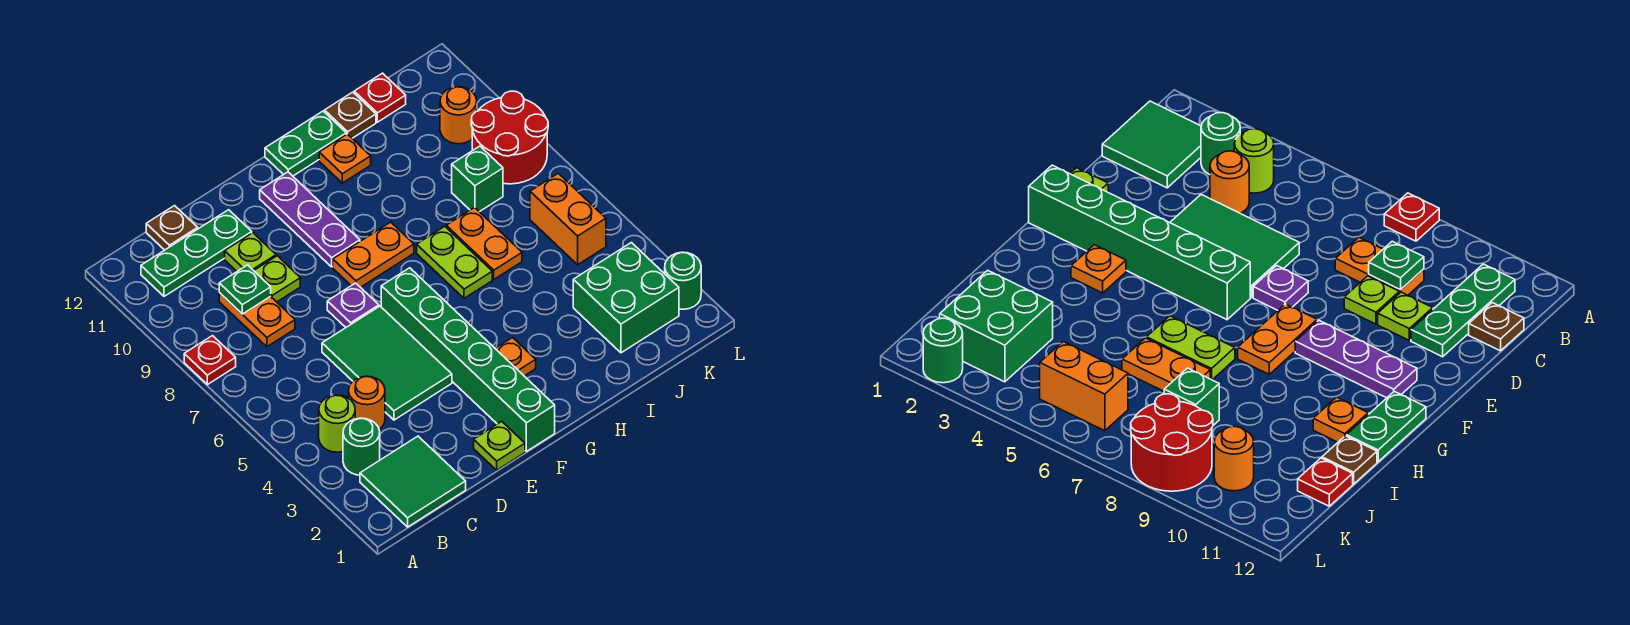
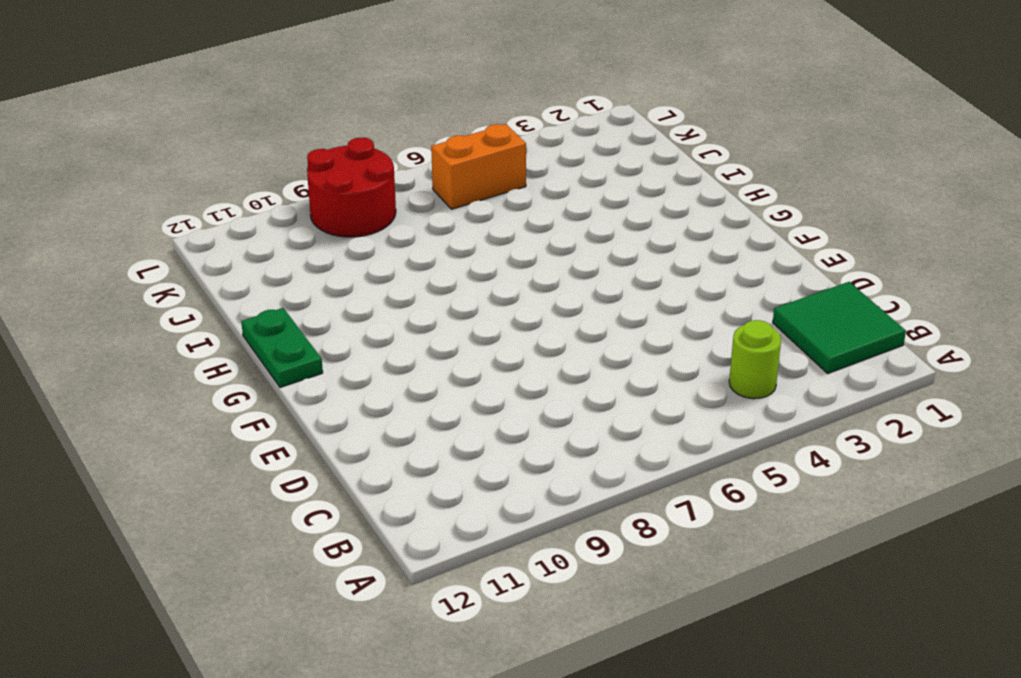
none -> red plate A8 level 1
none -> green round brick B3 level 1
none -> green plate B11:D11 level 1
none -> orange round brick C4 level 1

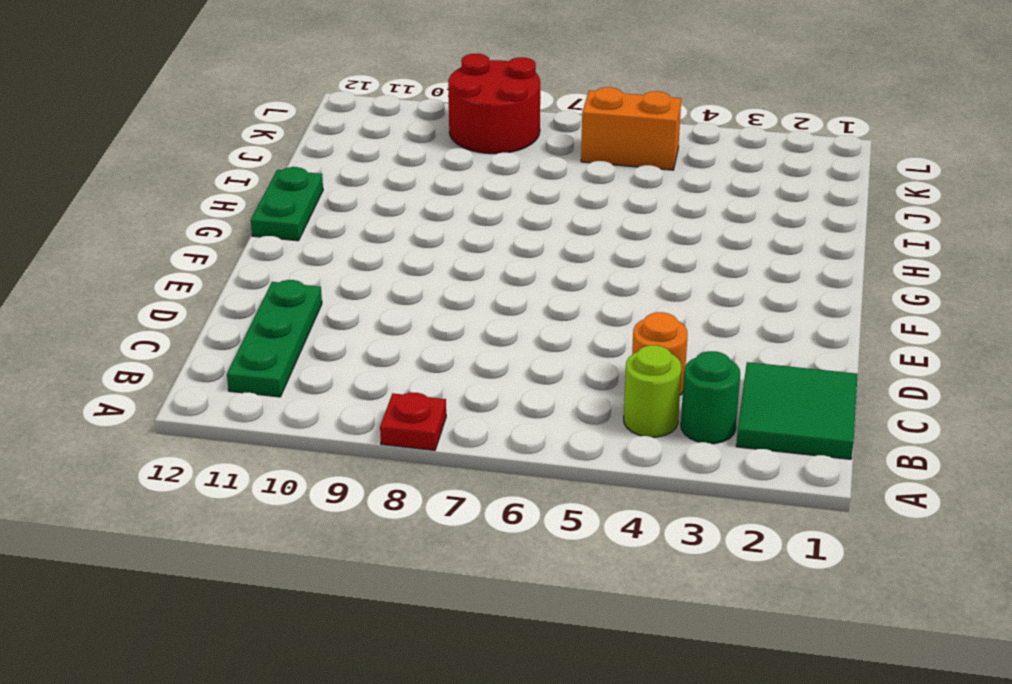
none -> orange plate C8:C9 level 1
none -> brown plate C12 level 1
none -> green tile D4:E6 level 1
none -> lime plate D9 level 1

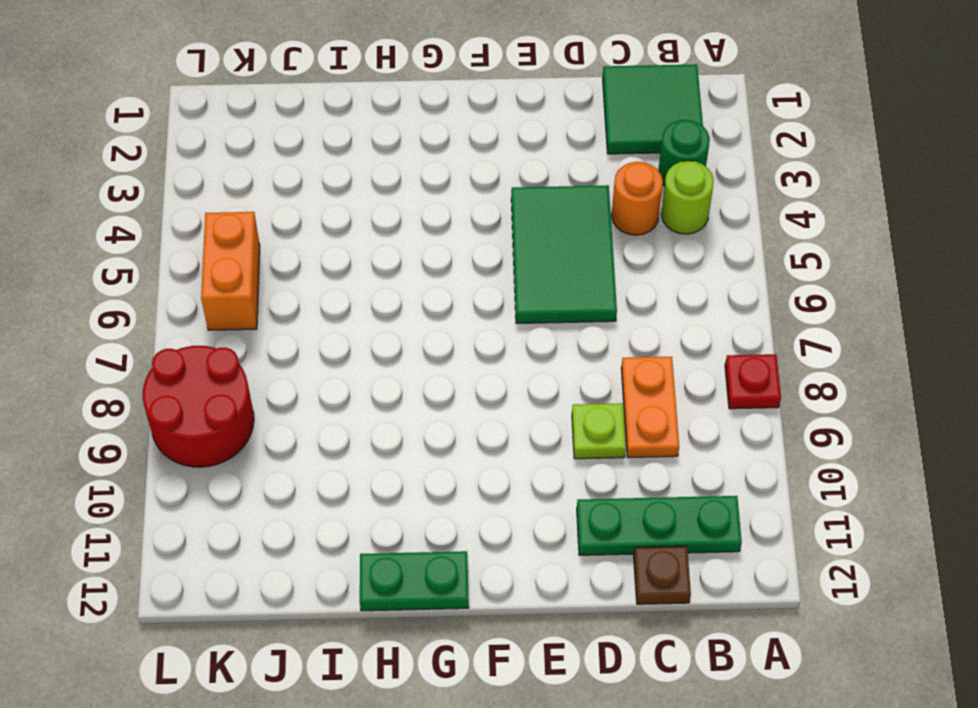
none -> lime plate D10 level 1
none -> lime plate E1 level 1
none -> purple plate E7 level 1
none -> green brick F1:F6 level 1

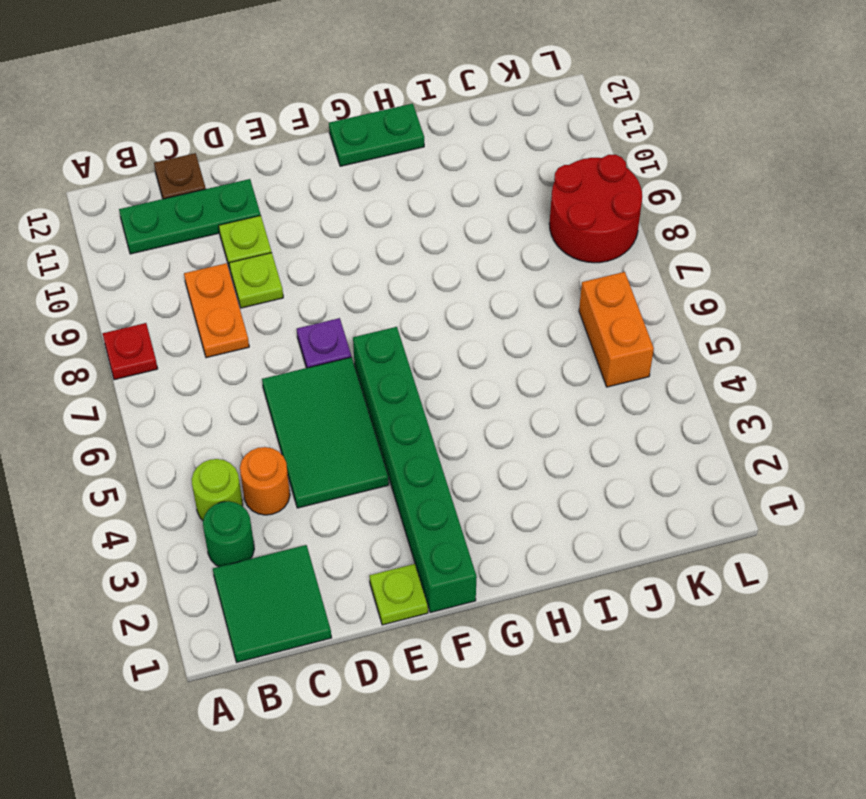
none -> orange plate F8:G8 level 1
none -> purple plate F9:F11 level 1
none -> orange plate G3 level 1
none -> lime plate H6:H7 level 1

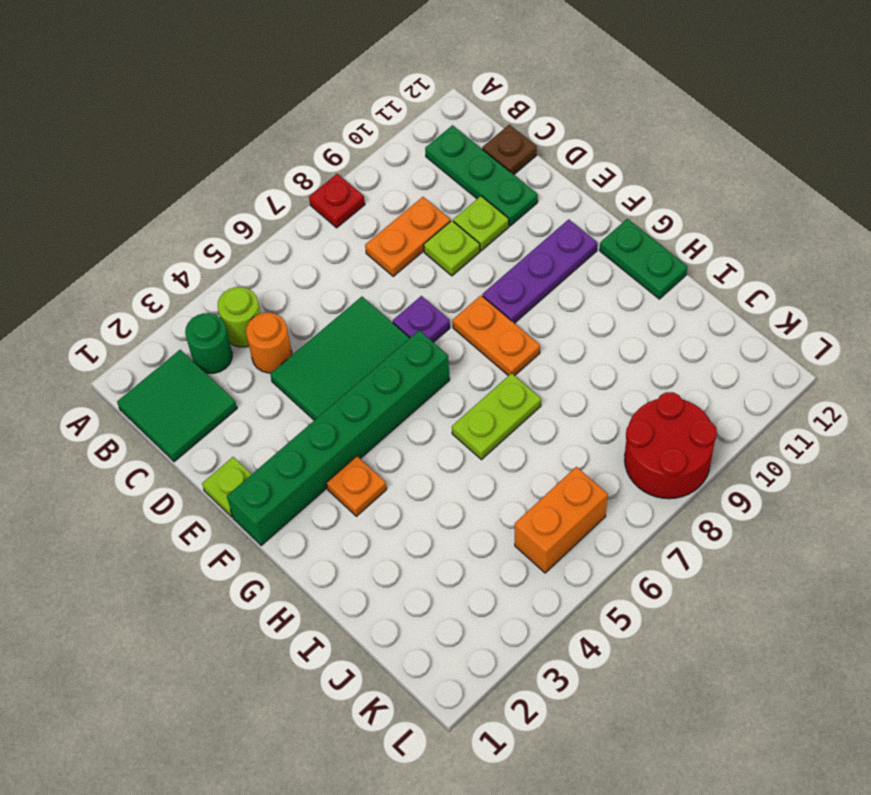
none -> orange plate H11 level 1
none -> orange plate I6:I7 level 1
none -> brown plate I12 level 1
none -> green brick J2:K3 level 1

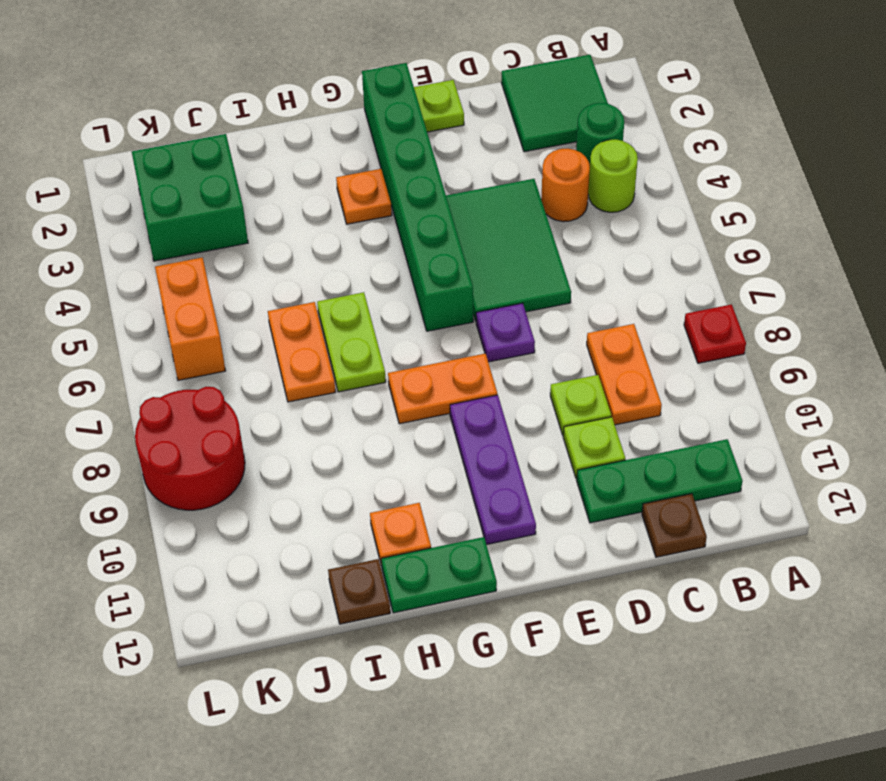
none -> green brick J8 level 1
none -> red plate J12 level 1
none -> orange round brick K10 level 1
none -> green round brick L2 level 1

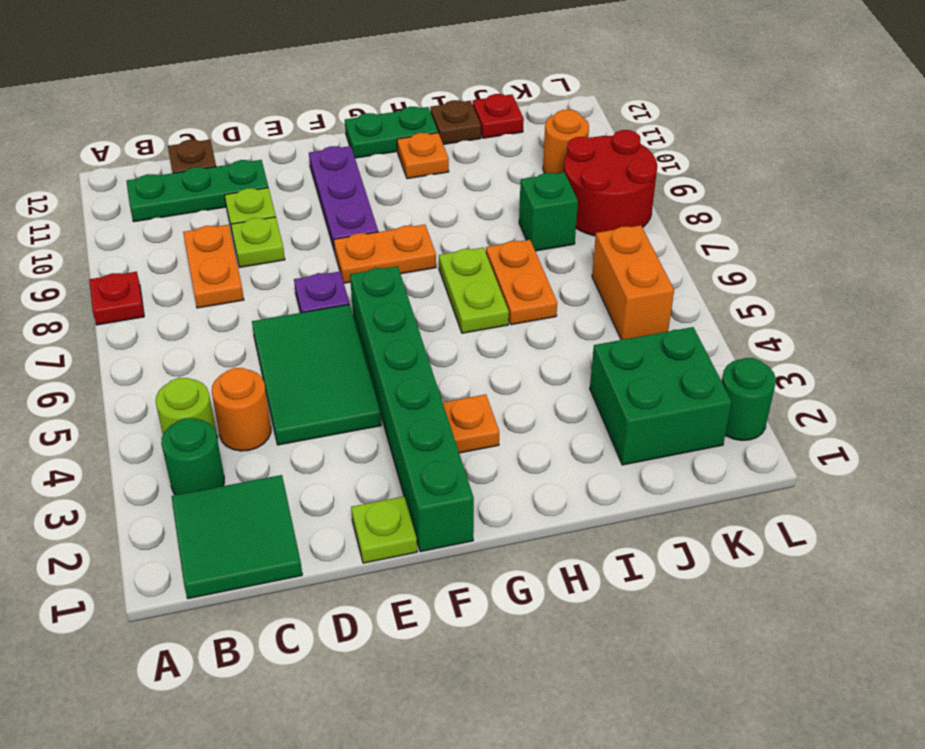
none -> green plate C9 level 2

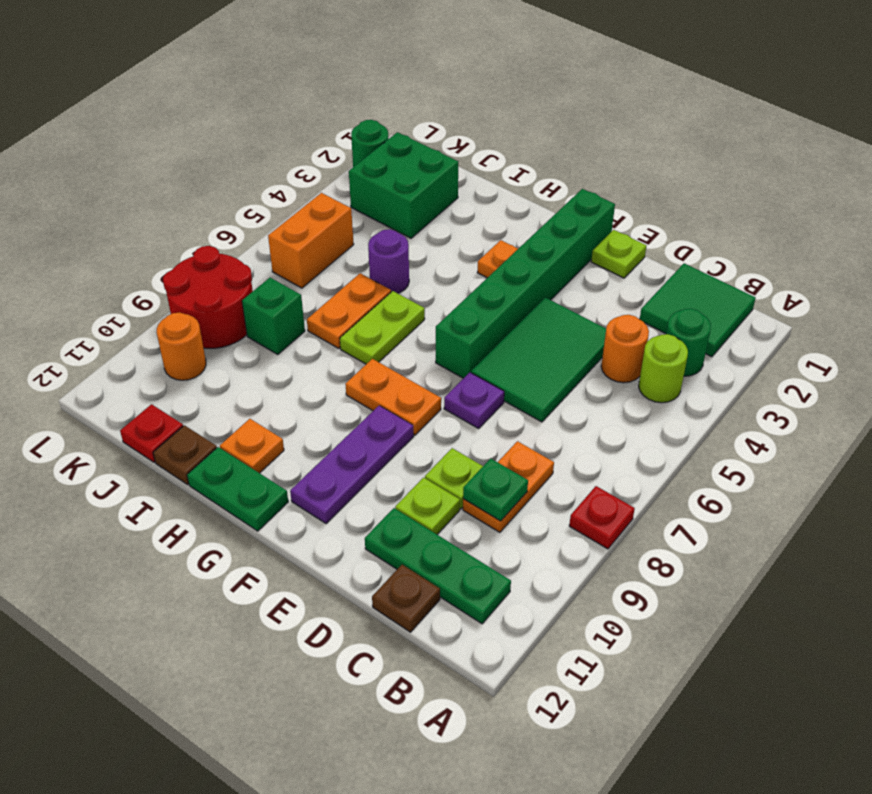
purple round brick I5 level 1 -> none

